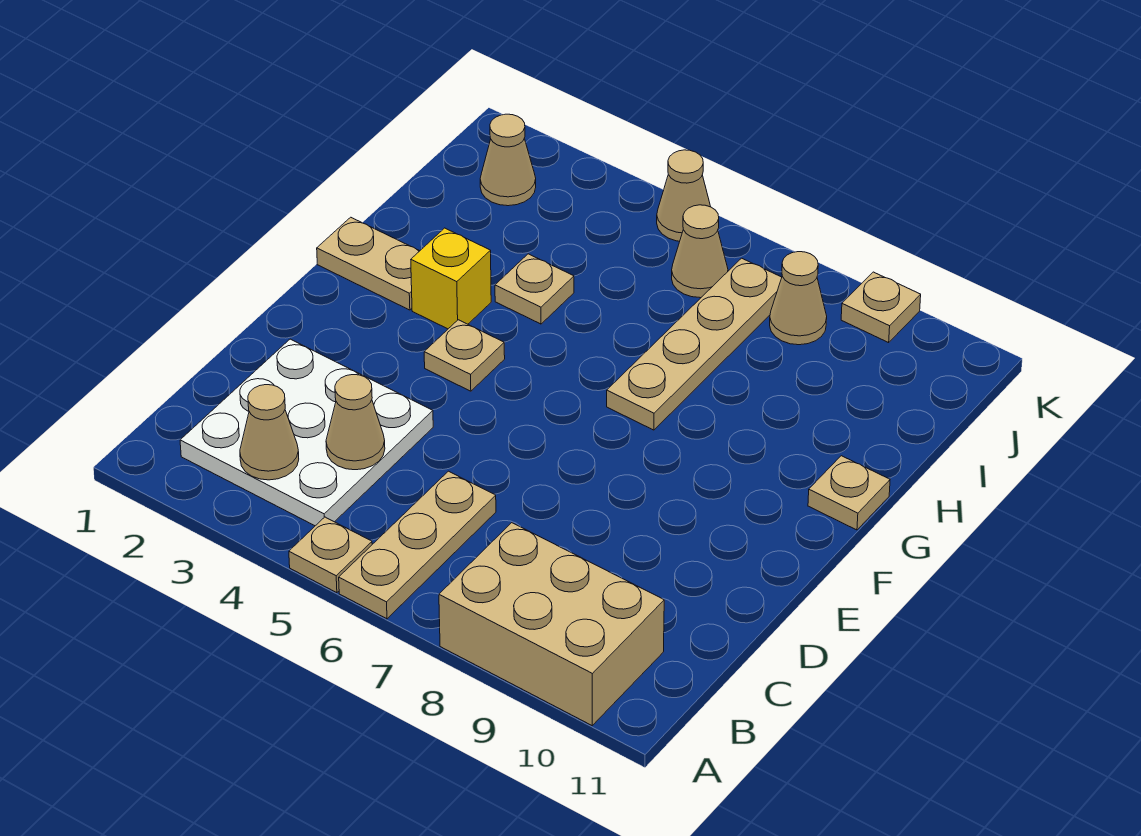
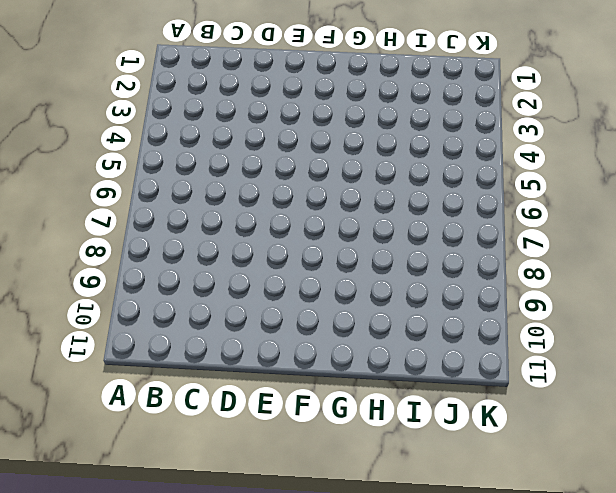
none -> tan plate A5 level 1
none -> tan plate A6:C6 level 1
none -> tan brick A8:B10 level 1

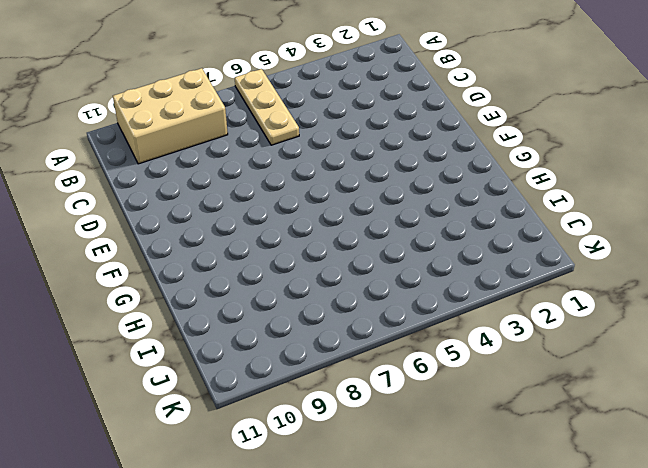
none -> tan plate A5 level 1
none -> white plate B2:D4 level 1
none -> tan plate F4 level 1

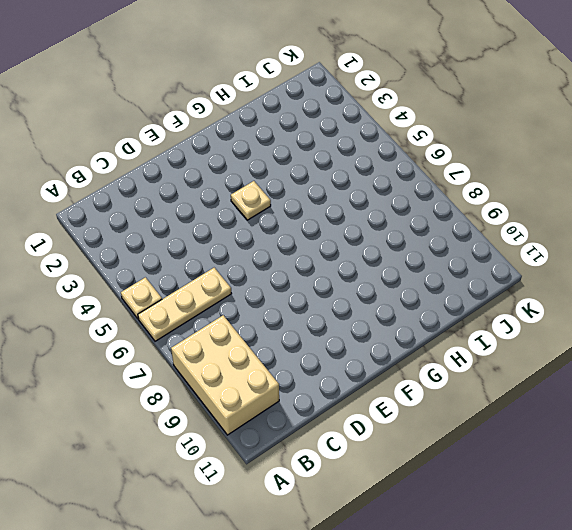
none -> white plate B2:D4 level 1
none -> tan plate G1:G2 level 1
none -> yellow brick G3 level 1

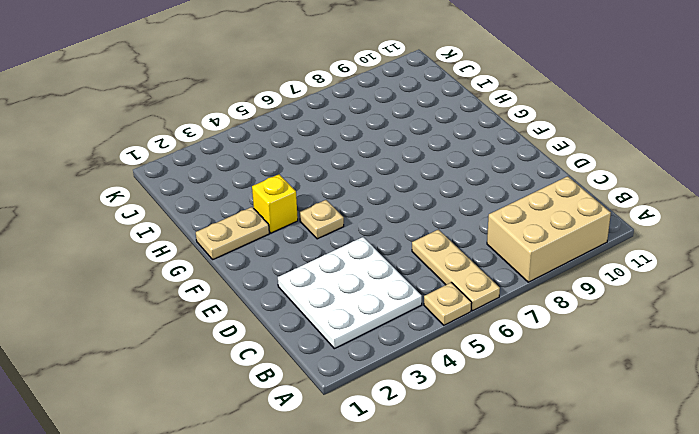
none -> tan plate G7:J7 level 1
none -> tan plate G11 level 1
none -> tan plate H4 level 1

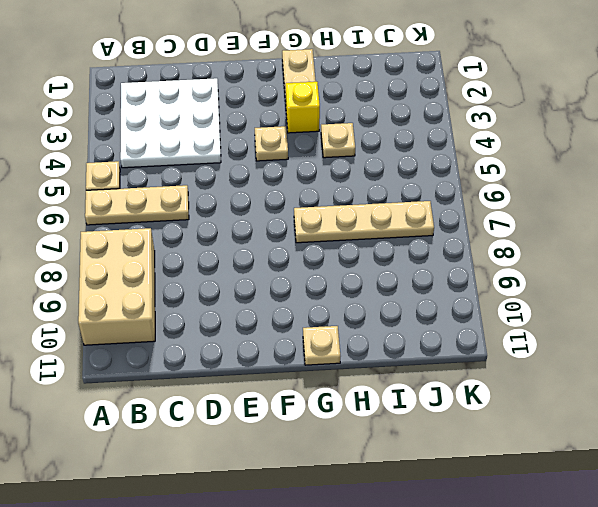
none -> tan cone J2 level 1
none -> tan cone J6 level 1
none -> tan cone J8 level 1

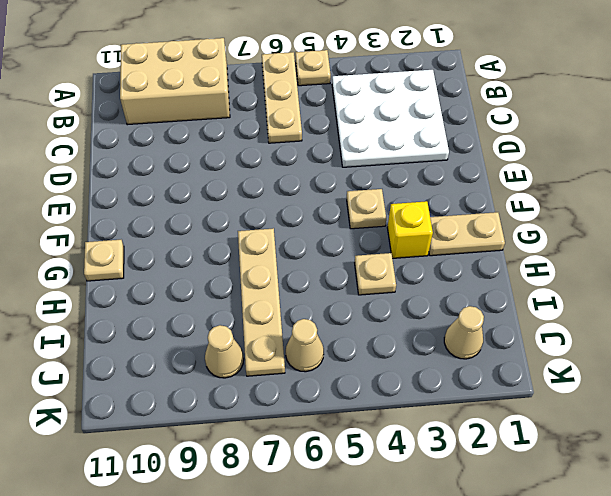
none -> tan cone K5 level 1
none -> tan plate K9 level 1
none -> tan cone B3 level 2

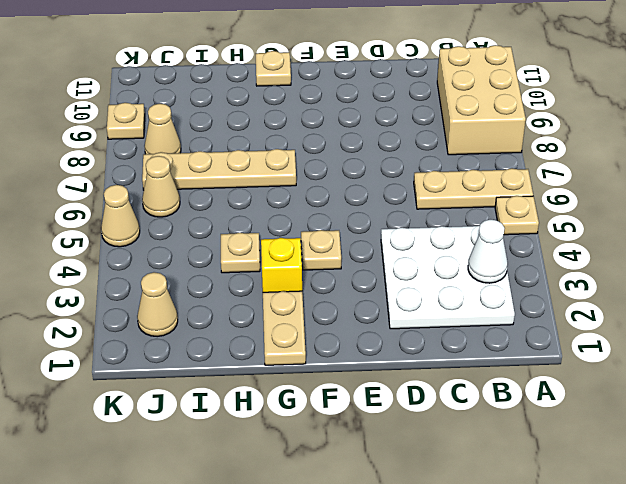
white cone B3 level 2 -> tan cone B3 level 2
none -> tan cone C4 level 2

